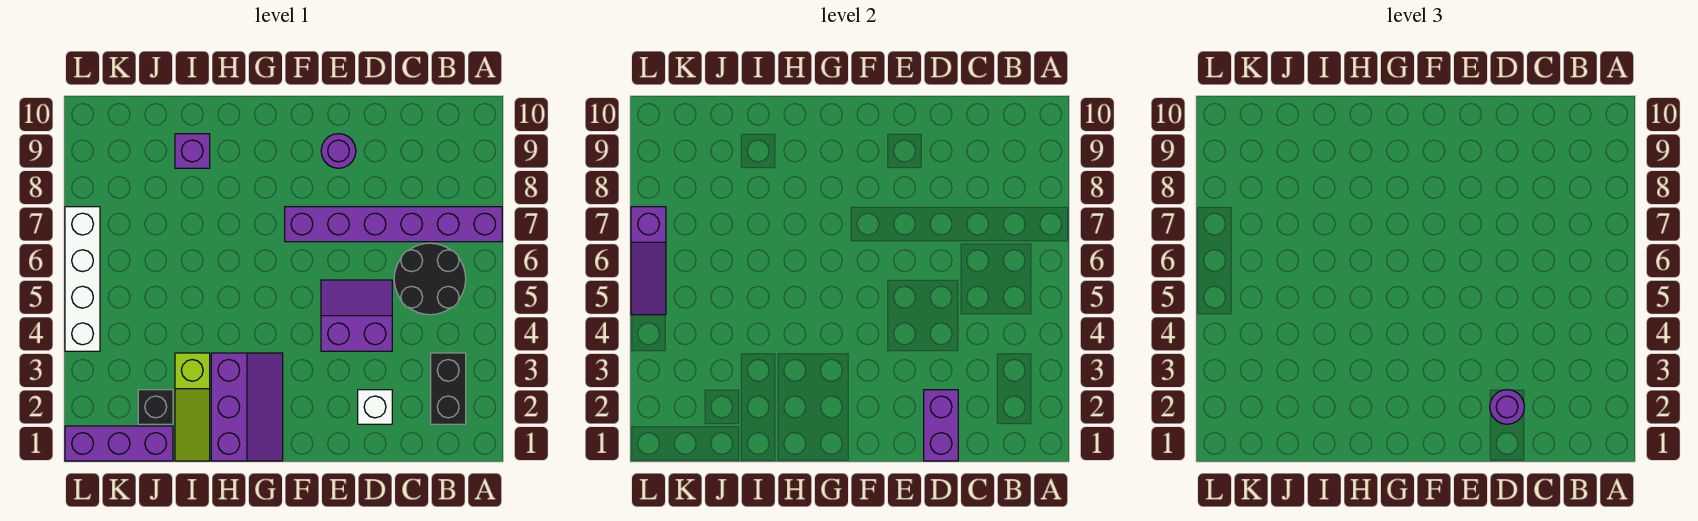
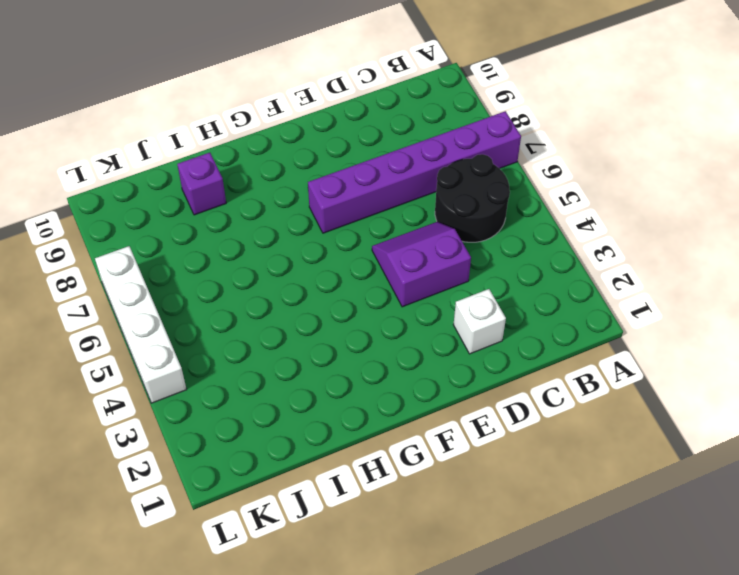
none -> black brick B2:B3 level 1
none -> purple round brick E9 level 1
none -> purple slope G1:H3 level 1 top H

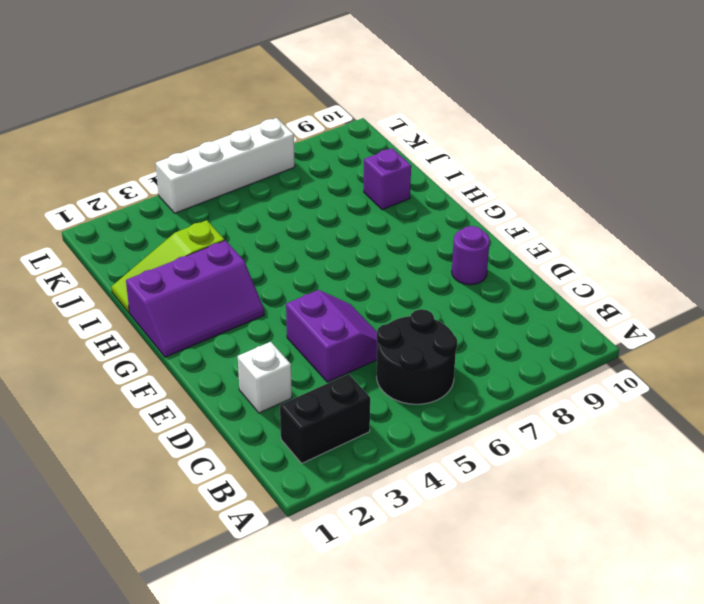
none -> purple brick A7:F7 level 1
none -> purple brick J1:L1 level 1
none -> black brick J2 level 1

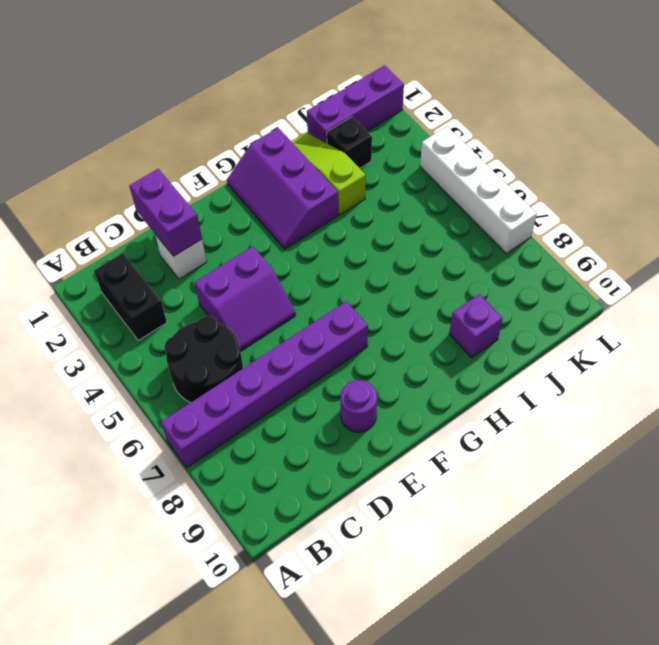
none -> purple slope L5:L7 level 2 top 7
none -> purple round brick D2 level 3

